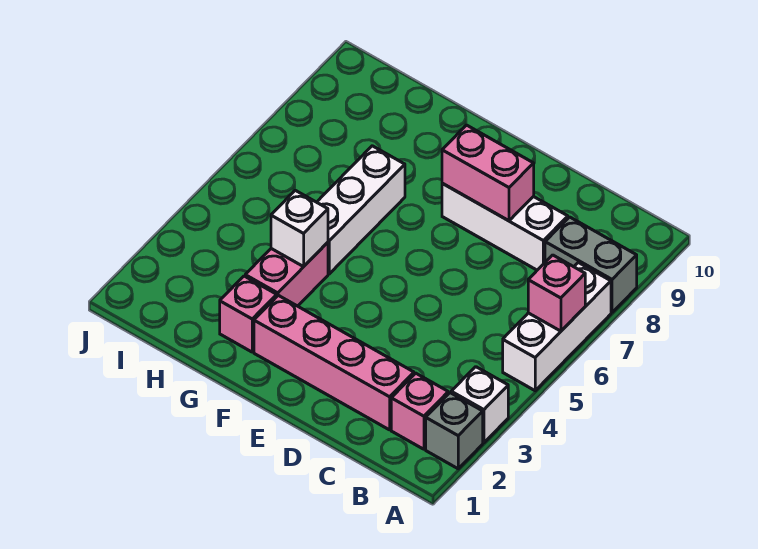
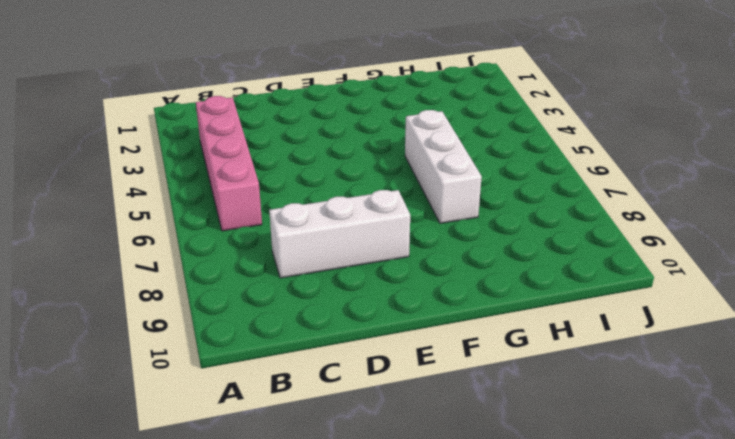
pink brick B3:B6 level 1 -> pink brick C2:F2 level 1
none -> grey brick A2 level 1
none -> white brick A3 level 1
none -> white brick A5:A7 level 1

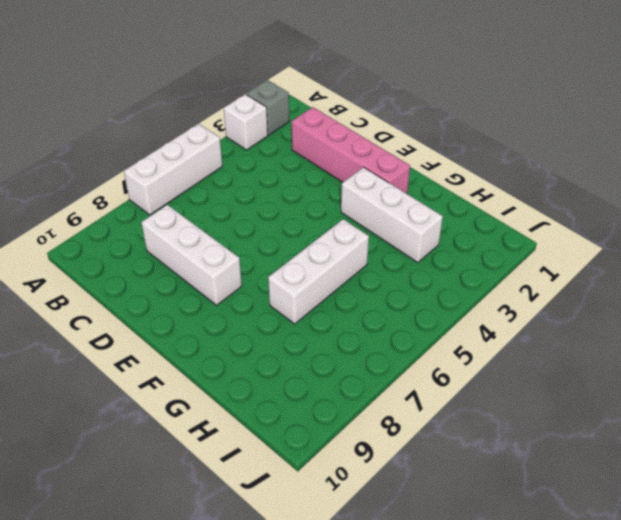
white brick F3:H3 level 1 -> pink brick G3:G4 level 1
none -> grey brick A8:B8 level 1
none -> pink brick B2 level 1
none -> pink brick G2 level 1

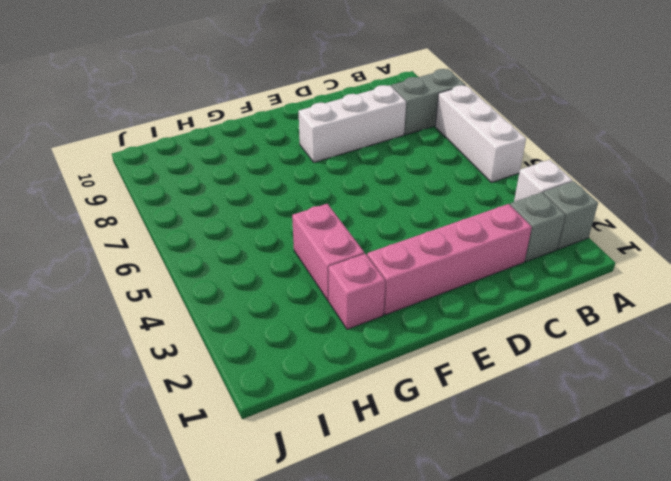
grey brick B2 level 1 -> pink brick B2 level 1
none -> white brick G5:G7 level 1
none -> pink brick A6 level 2
none -> pink brick D8:E8 level 2

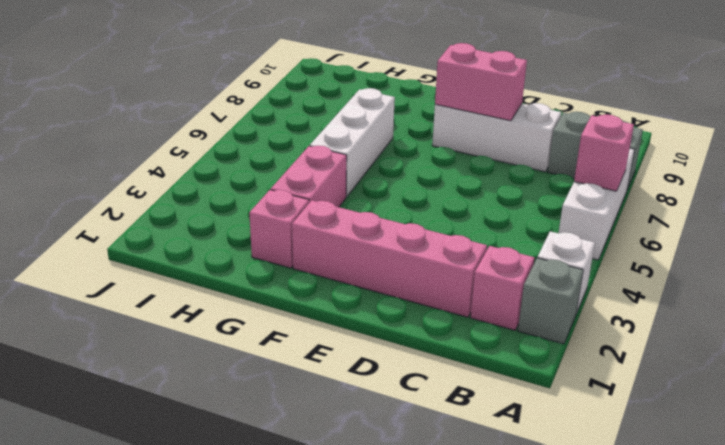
none -> white brick G4 level 2

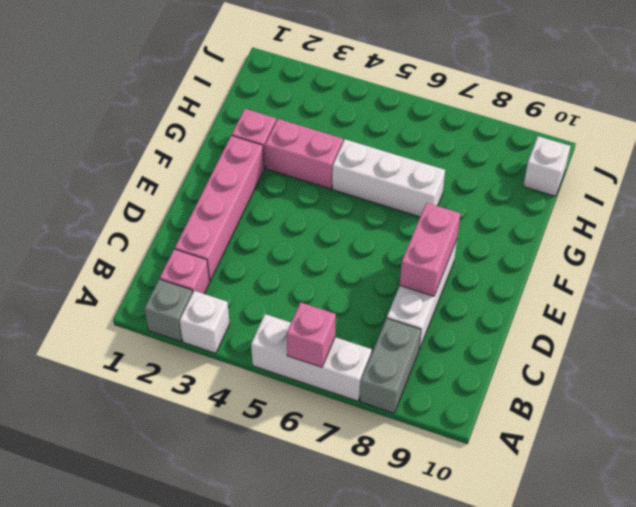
white brick I10 level 1 -> white brick G4 level 2

